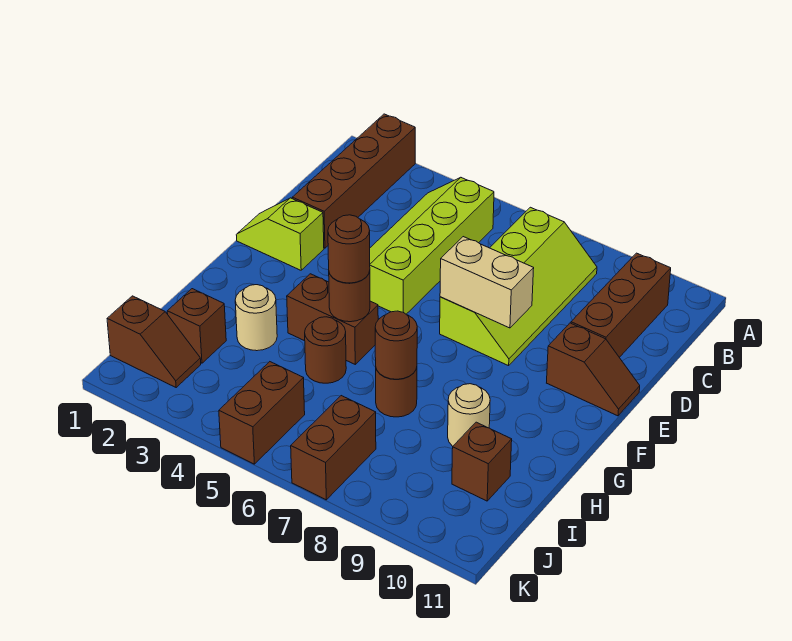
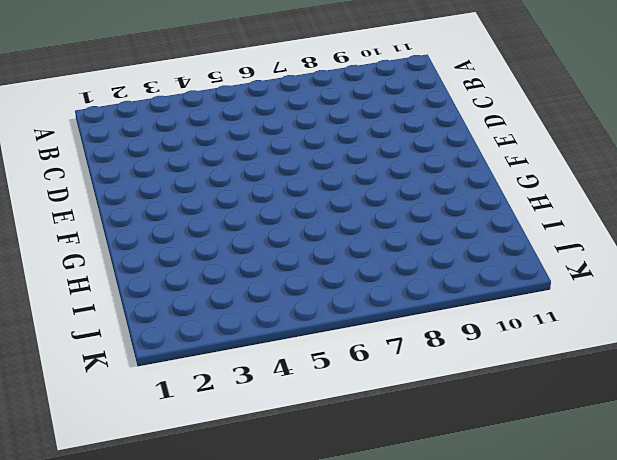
none -> brown brick A2:D2 level 1
none -> lime slope B4:E5 level 1 top 5
none -> lime slope B7:E8 level 1 top 7

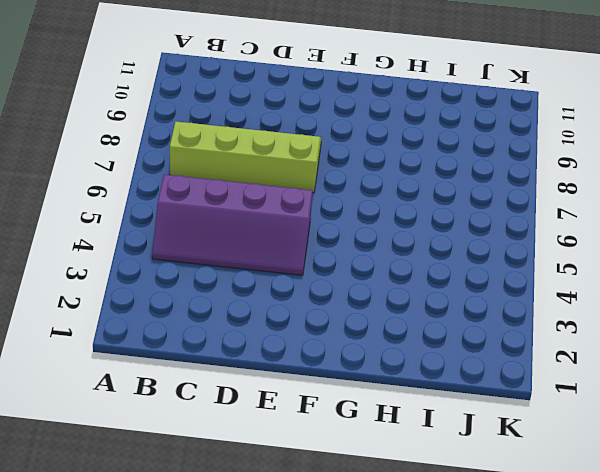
purple slope B4:E5 level 1 top 5 -> lime slope B4:E5 level 1 top 5
none -> brown brick A2:D2 level 1
none -> brown brick B10:D10 level 1
none -> lime slope E1:E2 level 1 top 2

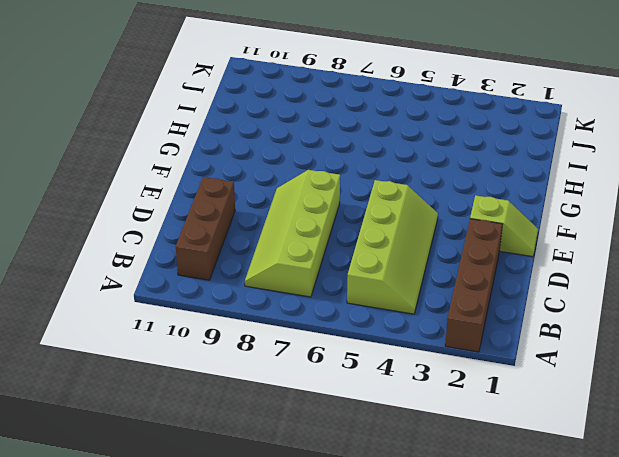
none -> brown slope E10:E11 level 1 top 10
none -> brown brick G4:G5 level 1
none -> tan round brick H3 level 1

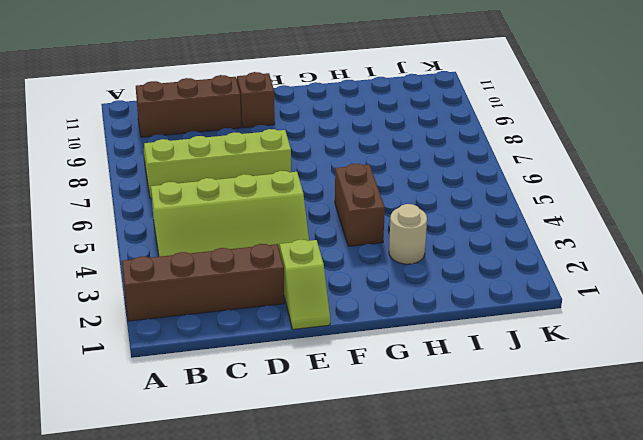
none -> brown round brick H5 level 1
none -> brown round brick H7 level 1
none -> tan round brick H9 level 1

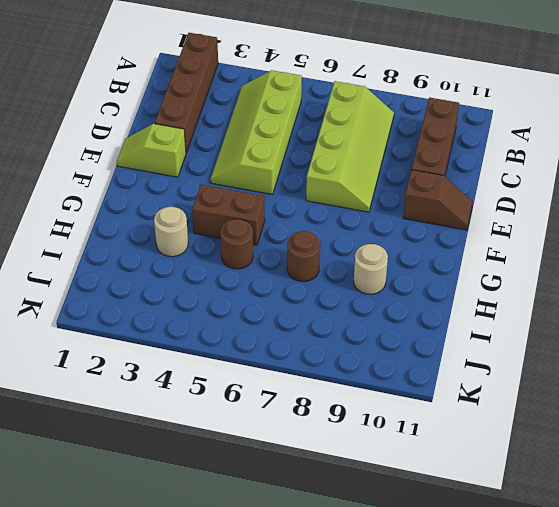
none -> brown brick I2 level 1
none -> brown brick I10 level 1
none -> brown slope J1:J2 level 1 top 1

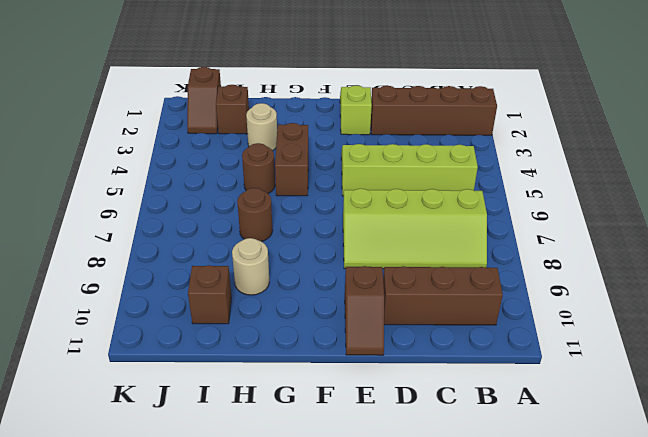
none -> brown brick J5:K5 level 1
none -> brown brick J7:K7 level 1
none -> tan brick E7:E8 level 2

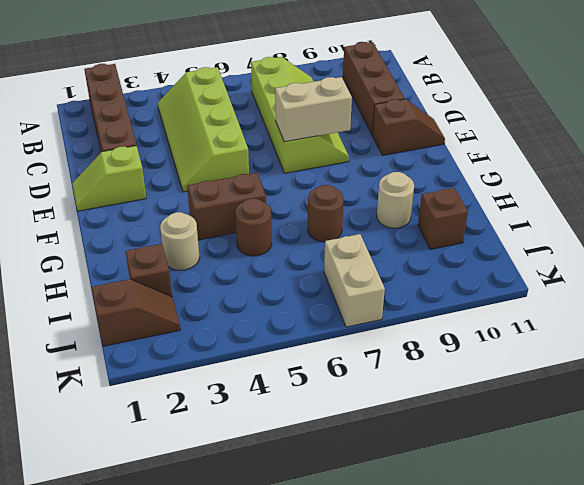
tan brick J7:K7 level 1 -> brown brick J7:K7 level 1
none -> brown brick J5:K5 level 1
none -> brown round brick G5 level 2
none -> brown round brick H7 level 2

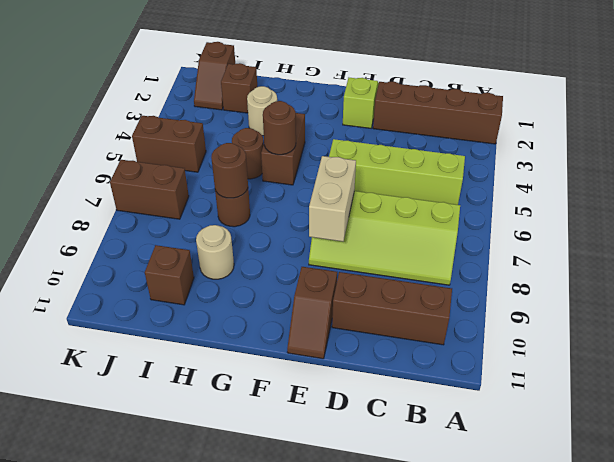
none -> brown round brick G5 level 3

